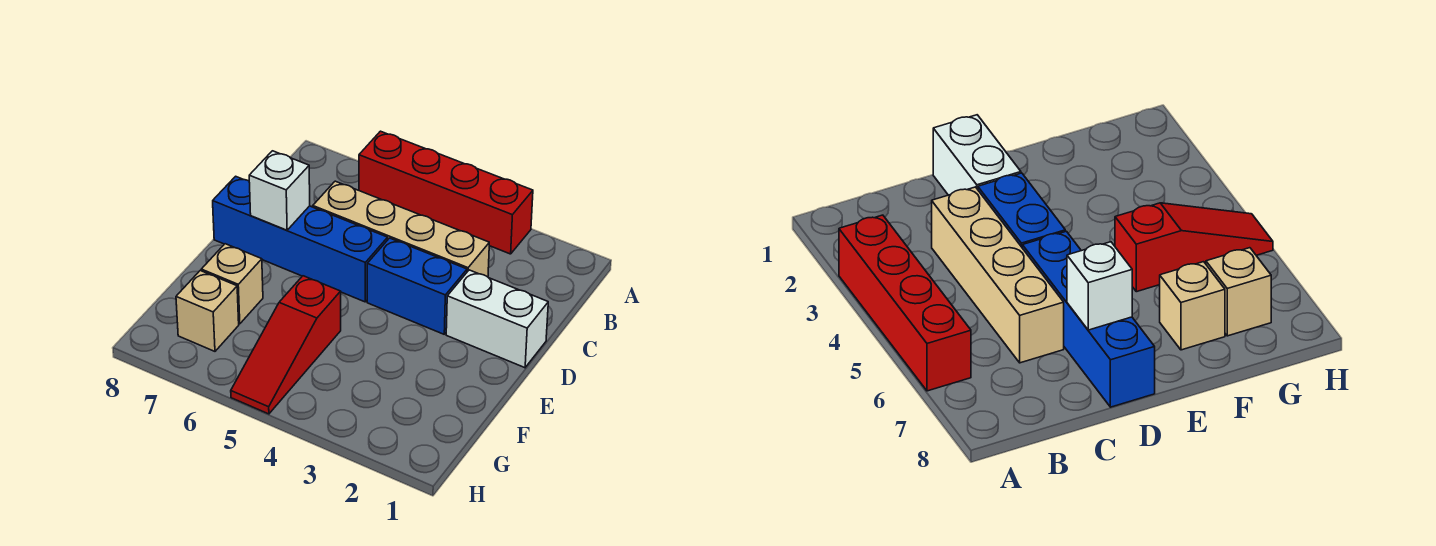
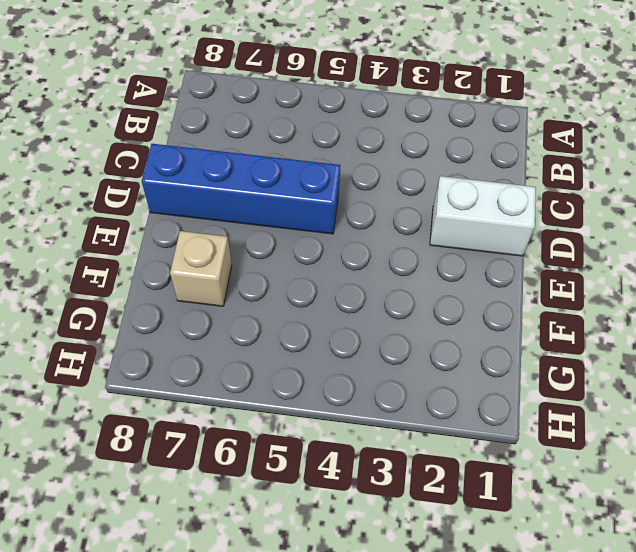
none -> red brick A3:A6 level 1
none -> tan brick C3:C6 level 1

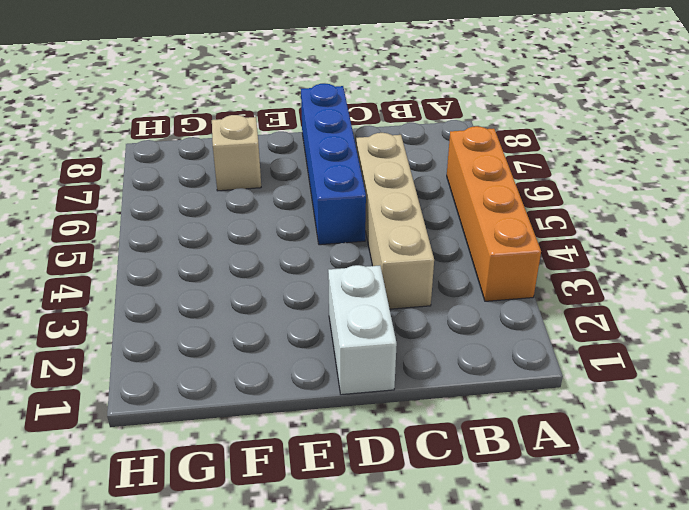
orange brick A3:A6 level 1 -> red brick A3:A6 level 1
none -> blue brick D3:D4 level 1
none -> red slope F5:H5 level 1 top F

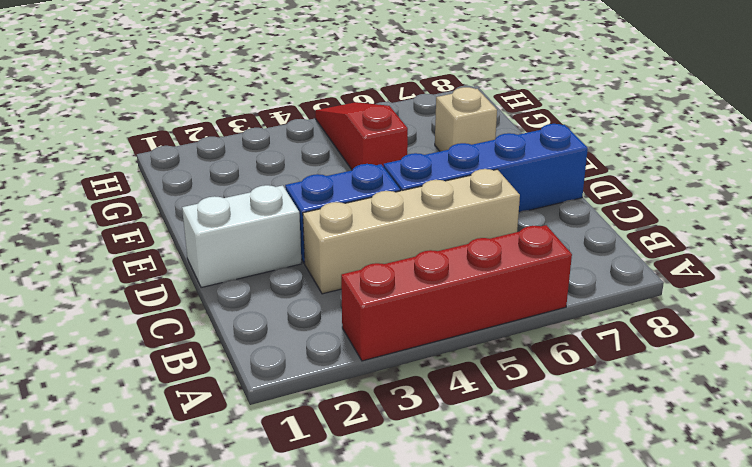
none -> tan brick G7 level 1
none -> white brick D7 level 2

